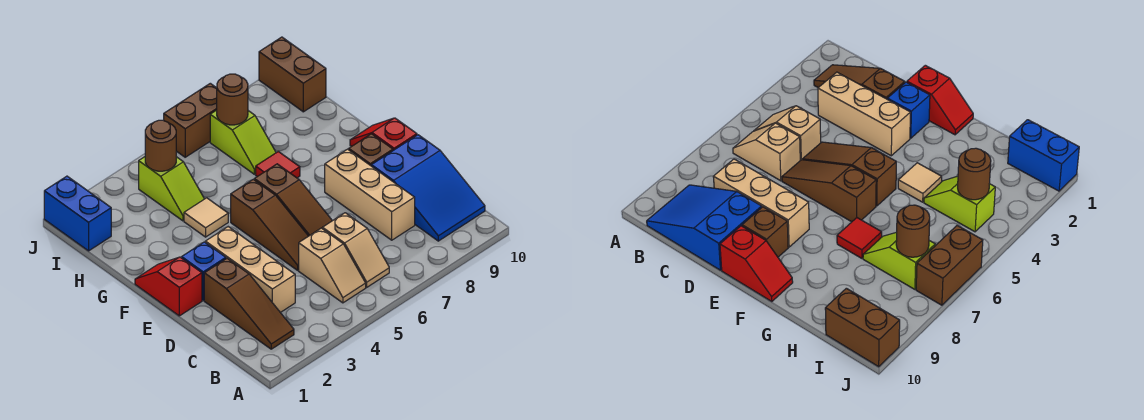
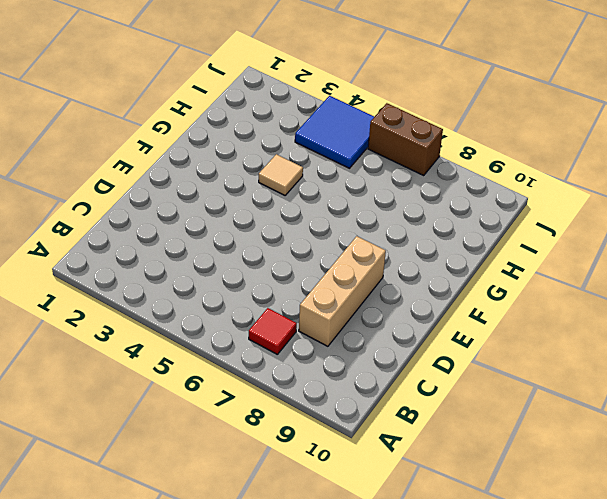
red tile B7 level 1 -> red tile G7 level 1
blue tile I4:J5 level 1 -> lime slope H4:I4 level 1 top I
none -> brown slope B2:D2 level 1 top D
none -> tan slope B5:C5 level 1 top C
none -> tan slope B6:C6 level 1 top C

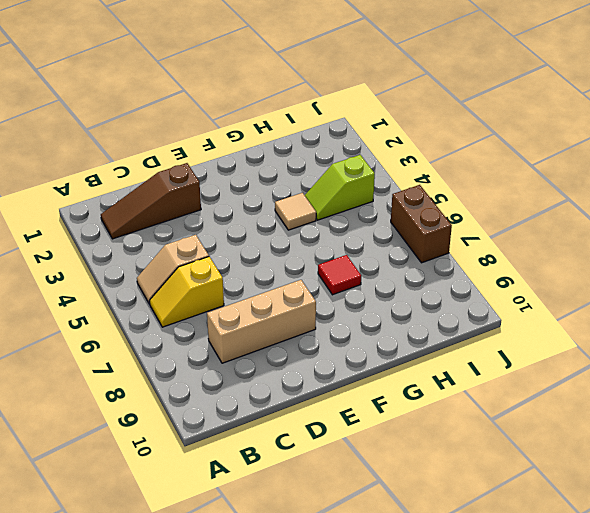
yellow slope B6:C6 level 1 top C -> tan slope B6:C6 level 1 top C
none -> blue slope B9:D10 level 1 top D
none -> tan brick C3:E3 level 1
none -> brown slope D5:F5 level 1 top F

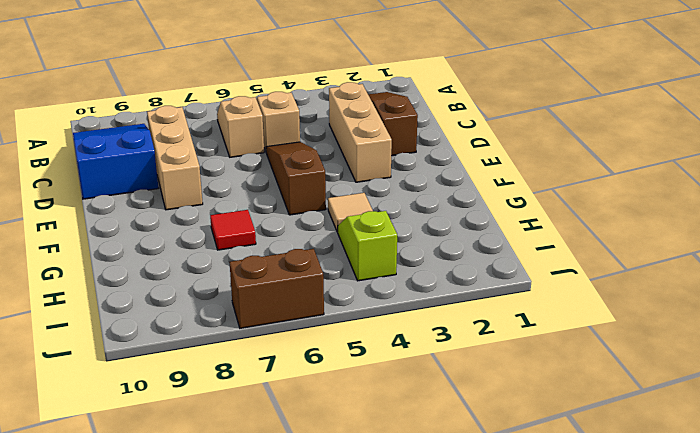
none -> brown slope D6:F6 level 1 top F
none -> red slope E1:F1 level 1 top E
none -> blue brick E2 level 1

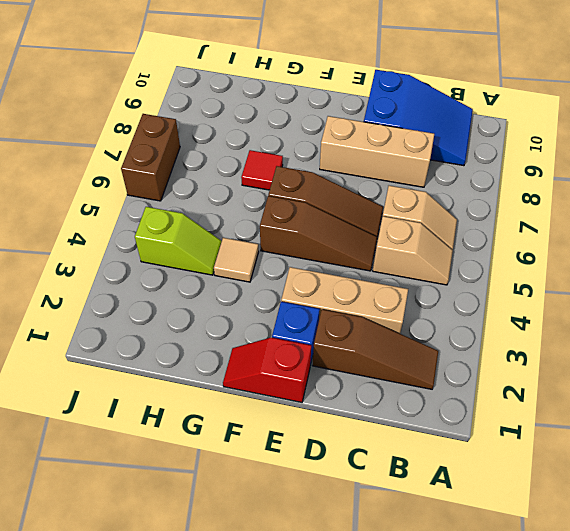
none -> brown brick E9 level 1
none -> red slope E10:F10 level 1 top E
none -> lime slope H7:I7 level 1 top I

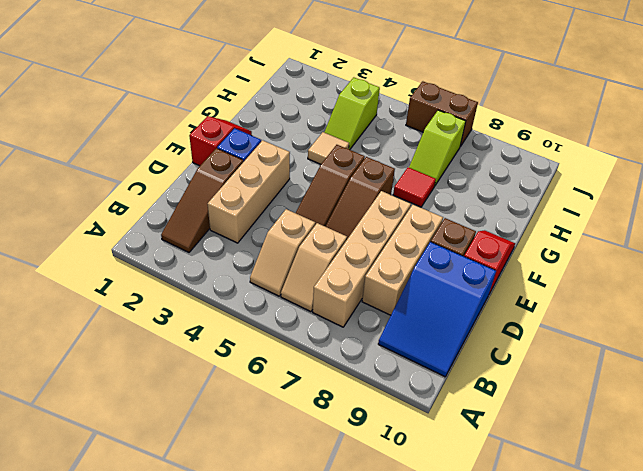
tan brick B7:E7 level 1 -> none
none -> blue brick I1:J1 level 1
none -> brown brick I10:J10 level 1
none -> brown round brick I4 level 2

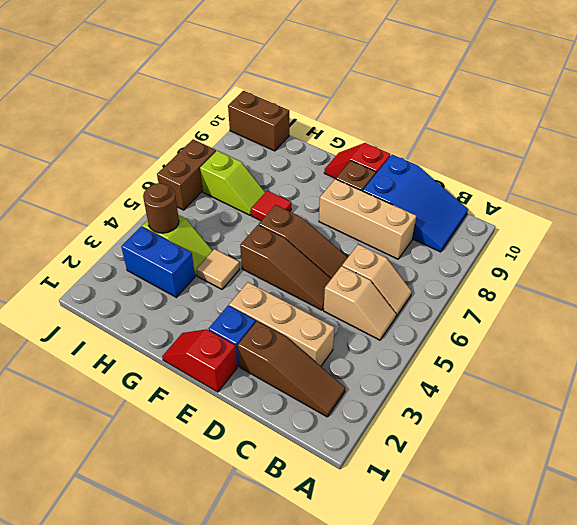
blue brick H3:I3 level 1 -> blue brick I1:J1 level 1
none -> brown round brick I7 level 2

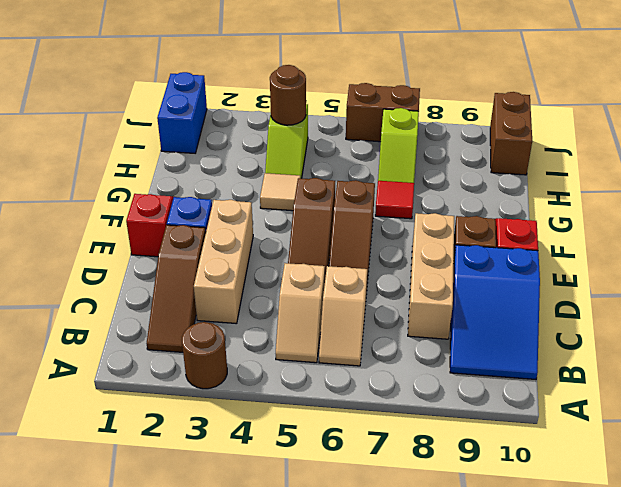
brown round brick A3 level 1 -> brown round brick I7 level 2

